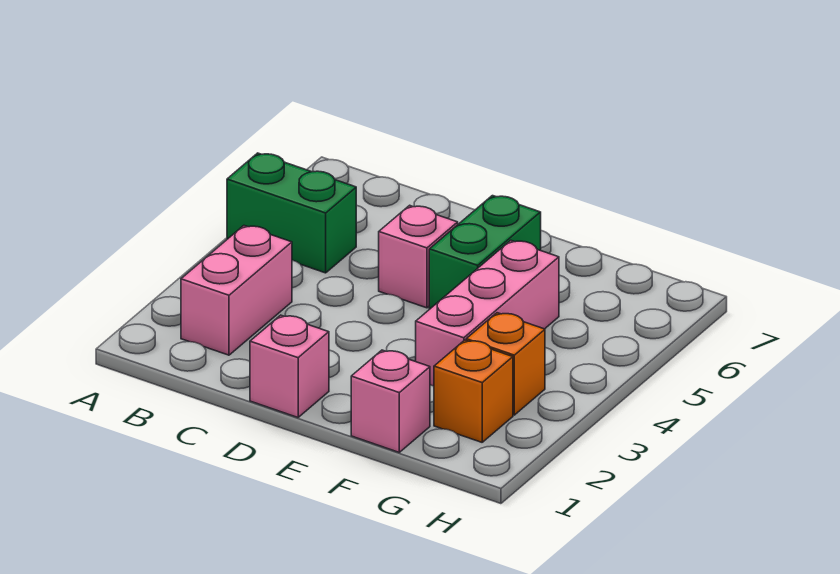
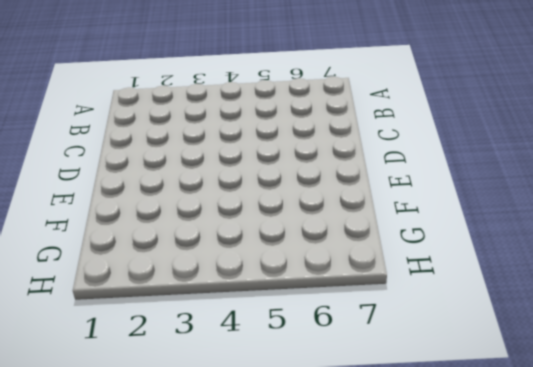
none -> green brick A5:B5 level 1
none -> pink brick B2:B3 level 1

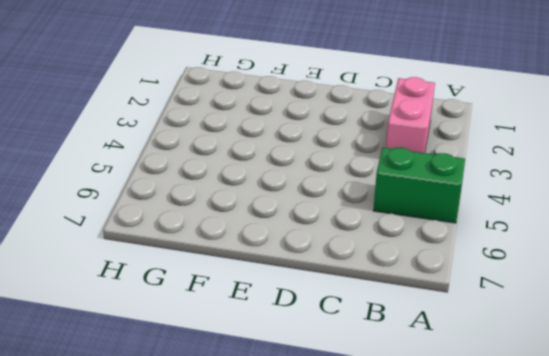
none -> pink brick D1 level 1
none -> pink brick D5 level 1

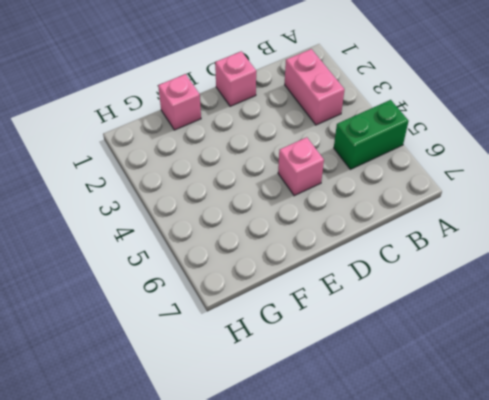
none -> green brick E5:E6 level 1
none -> pink brick F3:F5 level 1

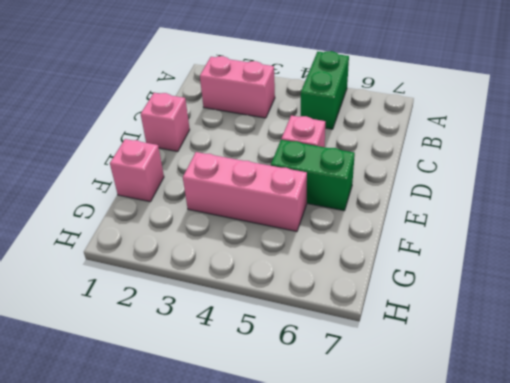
none -> orange brick G2 level 1
none -> orange brick G3 level 1

